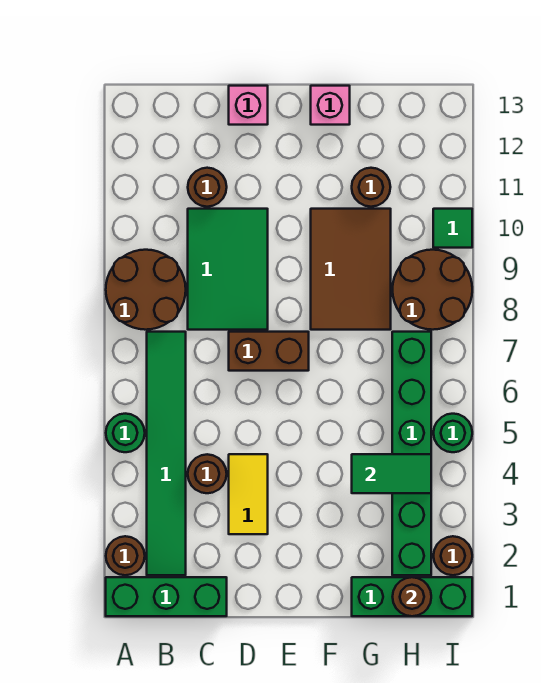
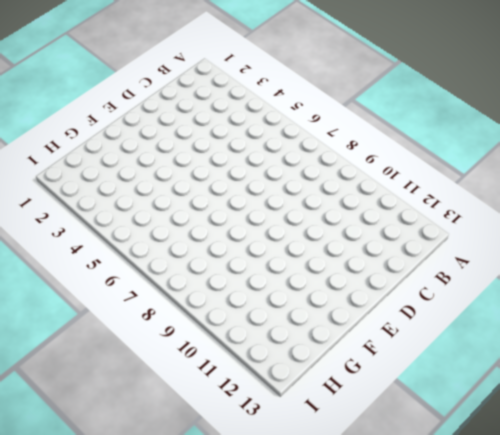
none -> green brick A1:C1 level 1
none -> brown round brick A2 level 1
none -> green round brick A5 level 1

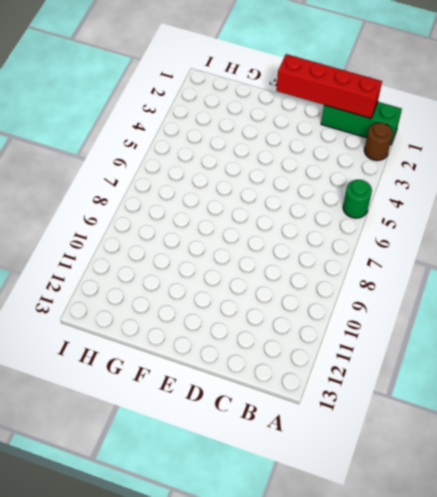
red brick B1:E1 level 2 -> none
none -> brown round brick A8:B9 level 1
none -> green tile B2:B7 level 1
none -> brown round brick C4 level 1

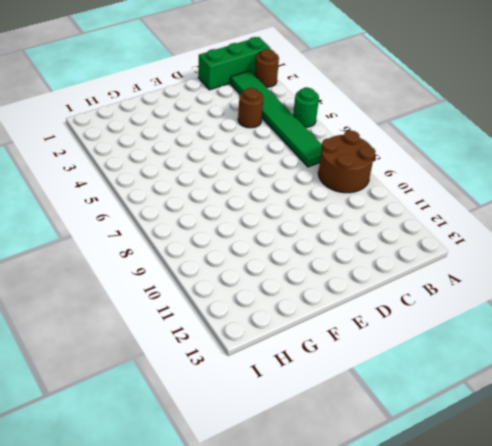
none -> green tile C8:D10 level 1
none -> brown round brick C11 level 1
none -> yellow tile D3:D4 level 1

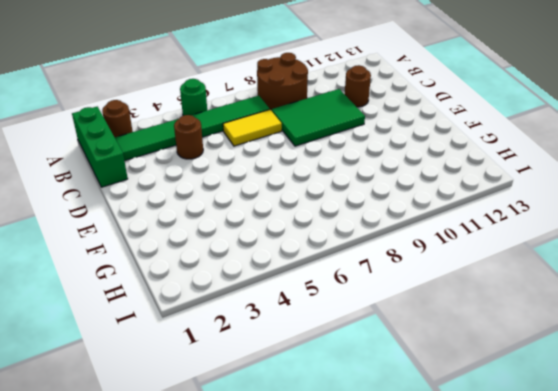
yellow tile C6:C7 level 1 -> yellow tile D3:D4 level 1
none -> brown brick D7:E7 level 1
none -> pink brick D13 level 1
none -> brown tile F8:G10 level 1

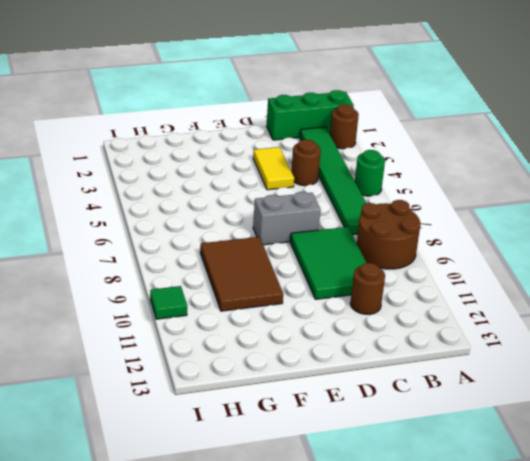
grey brick D7:E7 level 1 -> brown brick D7:E7 level 1
none -> pink brick D13 level 1
none -> pink brick F13 level 1
none -> green brick G1:I1 level 1

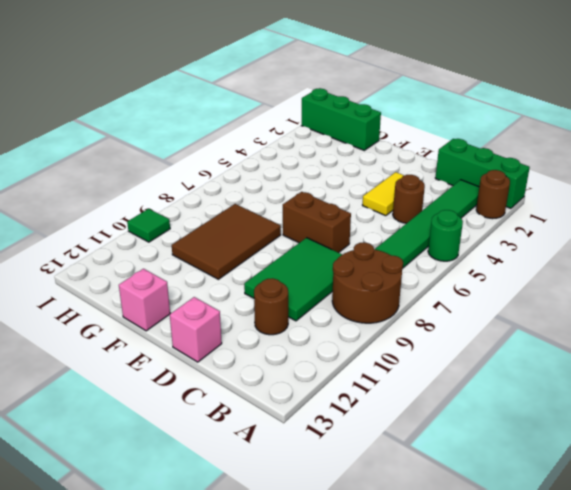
none -> brown round brick G11 level 1
none -> green brick H2:H7 level 1
none -> brown round brick H8:I9 level 1

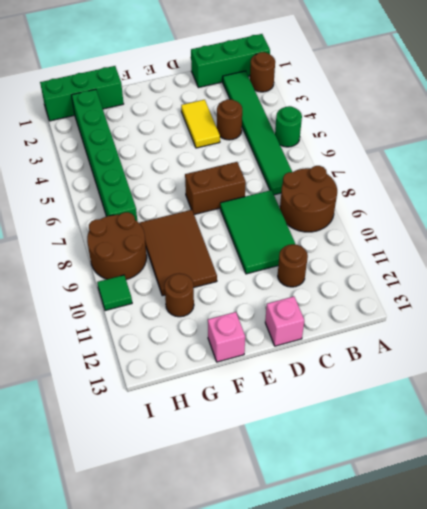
none -> brown round brick I2 level 1
none -> green round brick I5 level 1
none -> green tile G4:H4 level 2

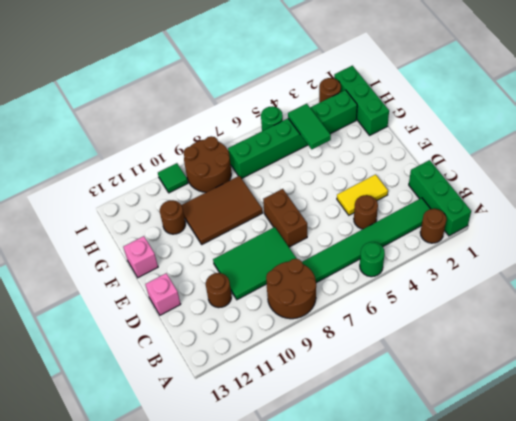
none -> brown round brick H1 level 2

